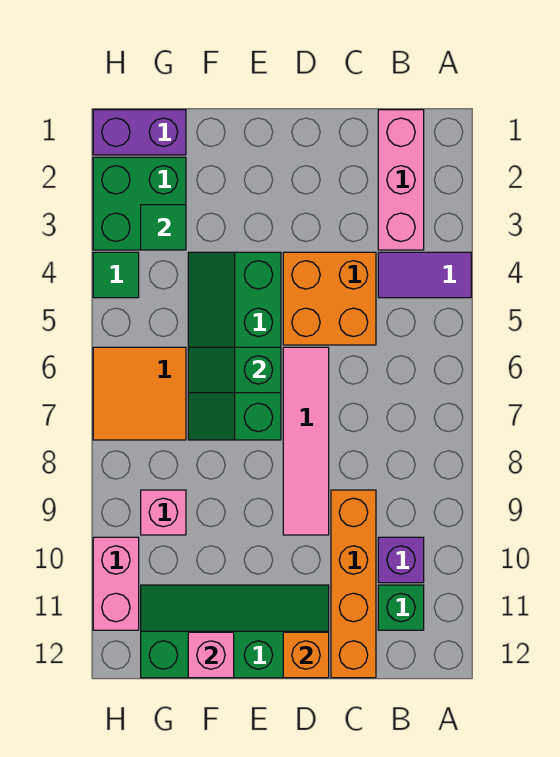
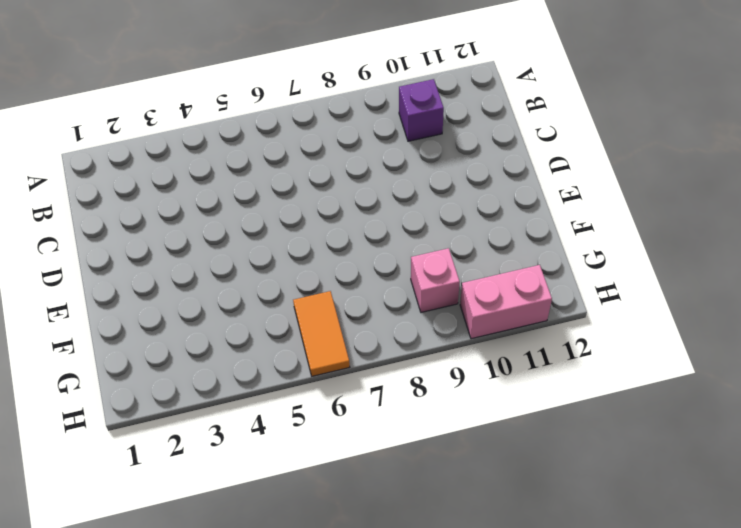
orange tile G6:H6 level 1 -> orange tile G6:H7 level 1
none -> purple tile A4:B4 level 1
none -> pink brick B1:B3 level 1
none -> green brick B11 level 1

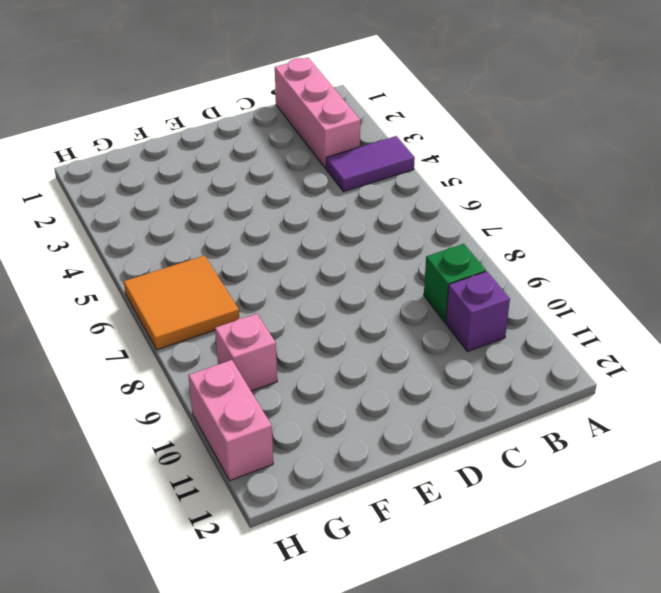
green brick B9 level 1 -> green brick B11 level 1
none -> orange brick C4:D5 level 1
none -> orange brick C9:C12 level 1
none -> pink tile D6:D9 level 1

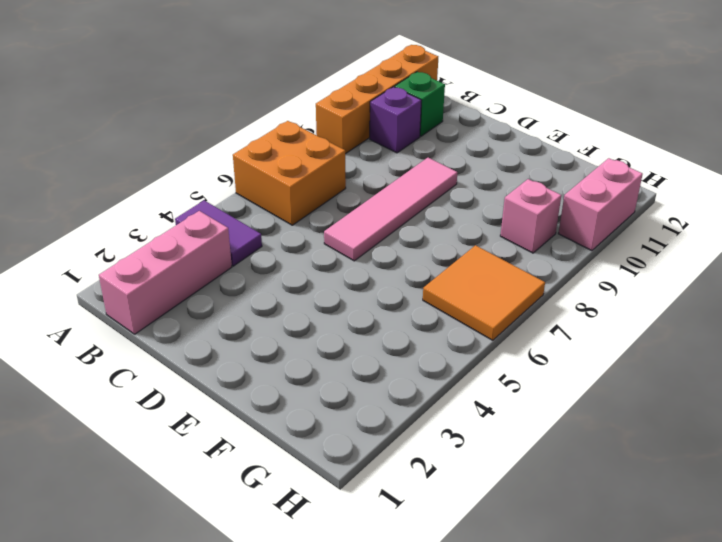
orange brick A6:B7 level 1 -> orange brick C4:D5 level 1
orange brick A9:A12 level 1 -> orange brick C9:C12 level 1
none -> green slope D11:G12 level 1 top 12
none -> green slope E4:F7 level 1 top E
none -> purple brick G1:H1 level 1

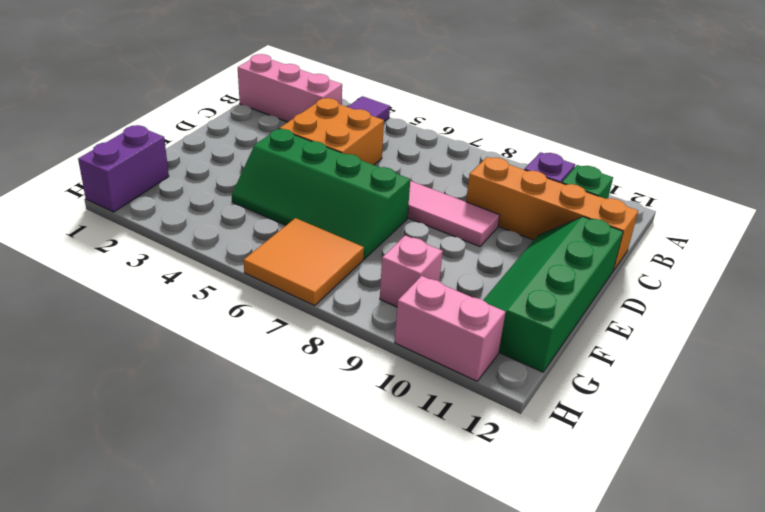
none -> green brick G2:H3 level 1
none -> green tile H4 level 1
none -> orange brick D12 level 2

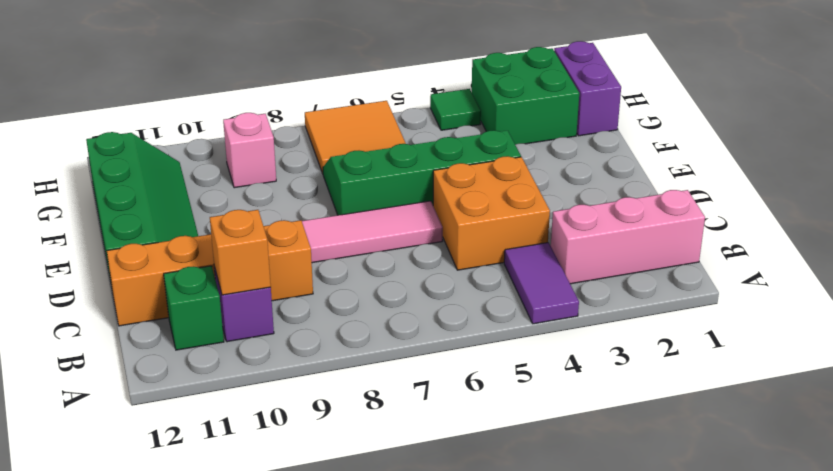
orange brick B10 level 2 -> orange brick D12 level 2
none -> pink brick H10:H11 level 1
none -> green slope E6:F6 level 2 top E
none -> pink brick F12 level 2

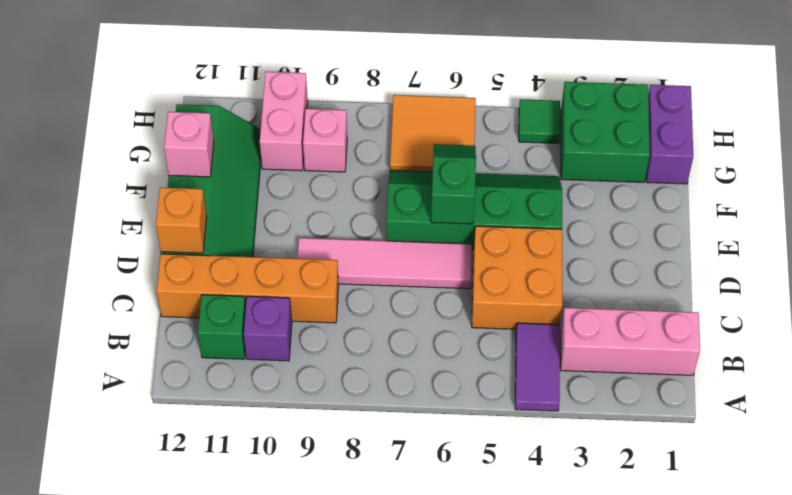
pink brick G10:H10 level 1 -> pink brick H10:H11 level 1
none -> green tile G3 level 2

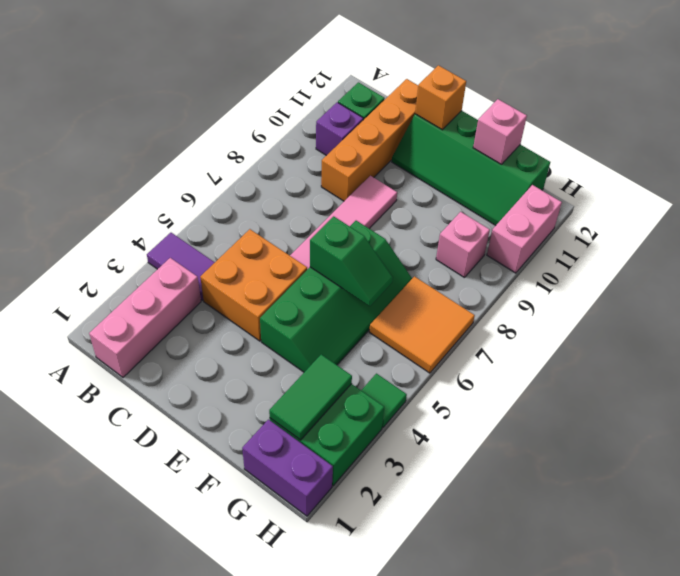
green tile G2:G3 level 2 -> green tile G3 level 2

